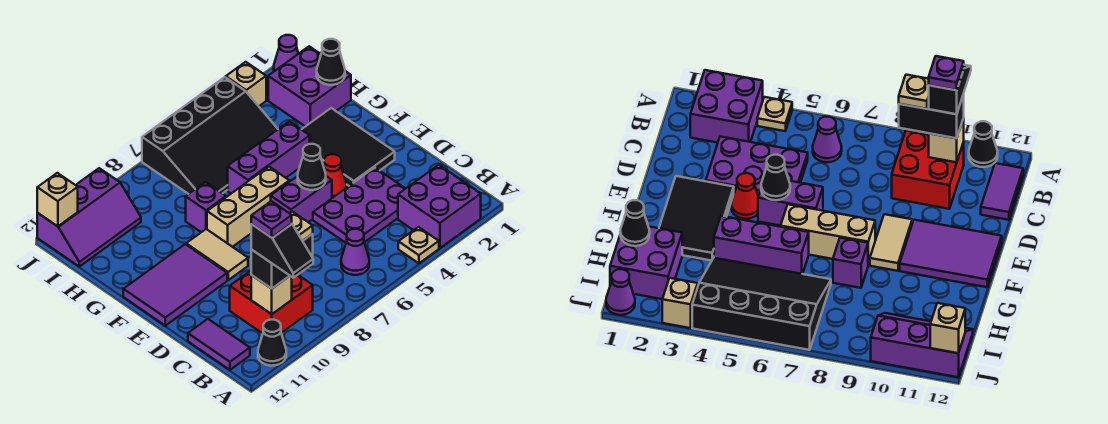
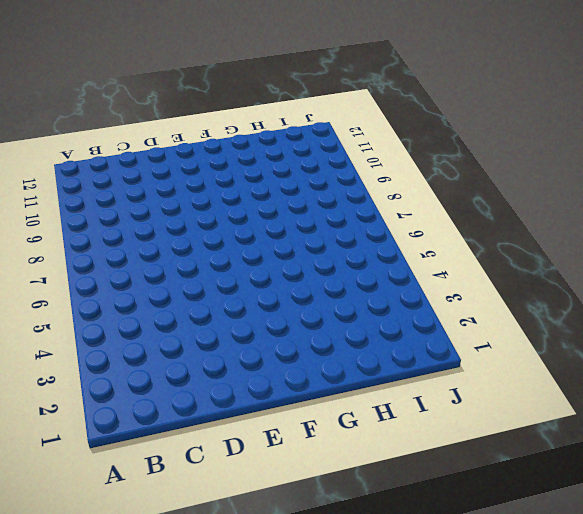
none -> purple brick A2:B3 level 1
none -> tan plate A4 level 1
none -> black cone A11 level 1

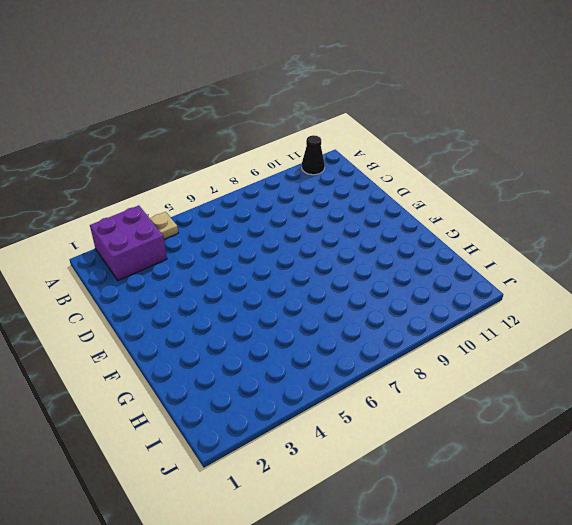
none -> purple cone B6 level 1
none -> red brick B9:C10 level 1
none -> purple tile B12:C12 level 1

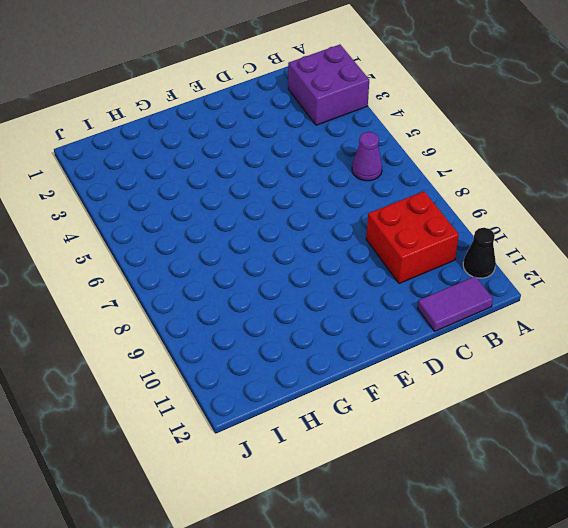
none -> tan plate A4 level 1
none -> purple plate C3:D5 level 1
none -> black tile E2:G3 level 1

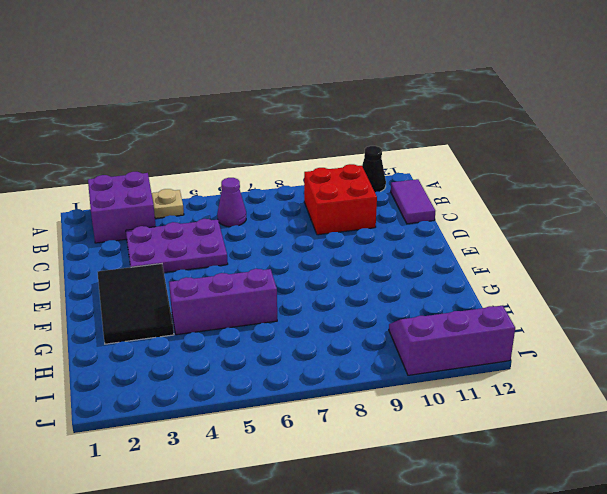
none -> red cone E4 level 1
none -> purple brick E5:E6 level 1
none -> tan tile E9:F9 level 1

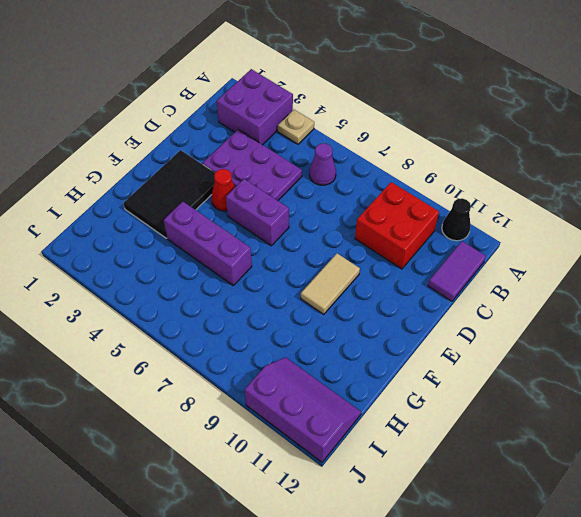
none -> purple tile E10:F12 level 1
none -> tan brick F6:F8 level 1
none -> purple brick G8 level 1

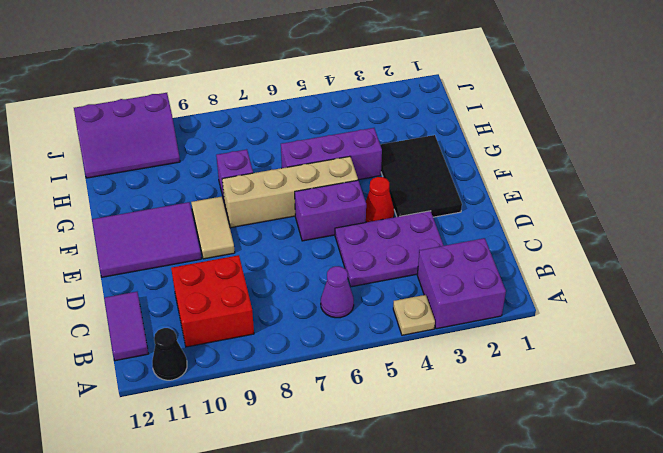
tan brick F5:F8 level 1 -> tan brick F6:F8 level 1
none -> purple brick H1:I2 level 1
none -> black slope H4:J7 level 1 top J
none -> purple cone J1 level 1

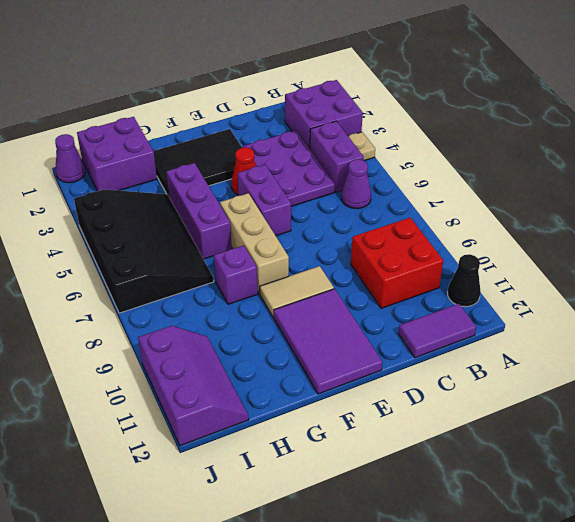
purple brick B4:B5 level 1 -> none
none -> tan brick J3 level 1
none -> tan brick B10 level 2
none -> black cone E5 level 2

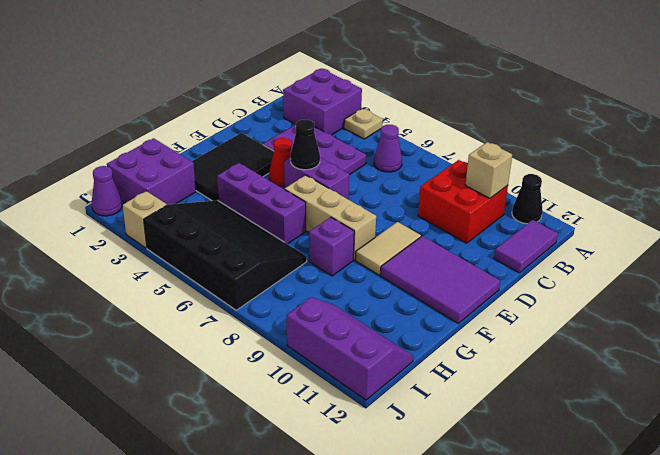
none -> black cone H1 level 2
none -> tan brick J12 level 2
none -> black brick B9:B10 level 3

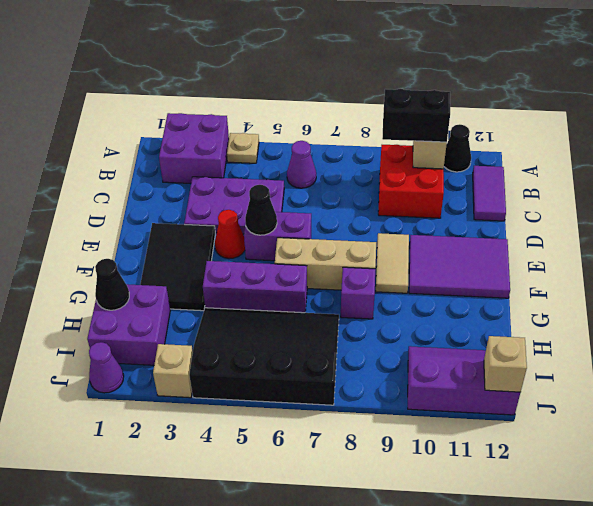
none -> black slope A10:B10 level 4 top B
none -> tan plate B9 level 4
none -> purple plate B10 level 5

